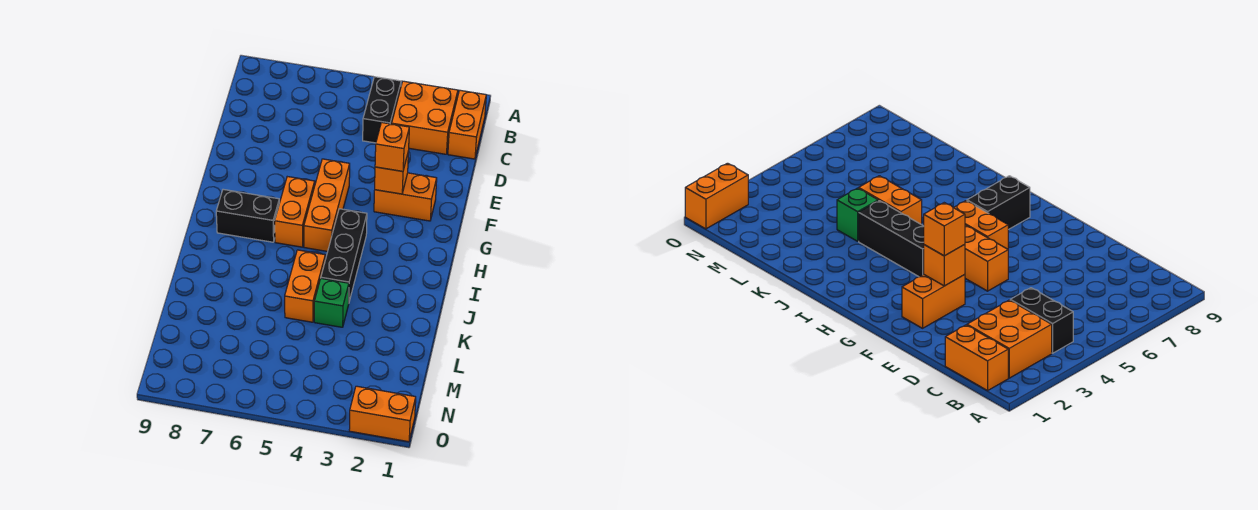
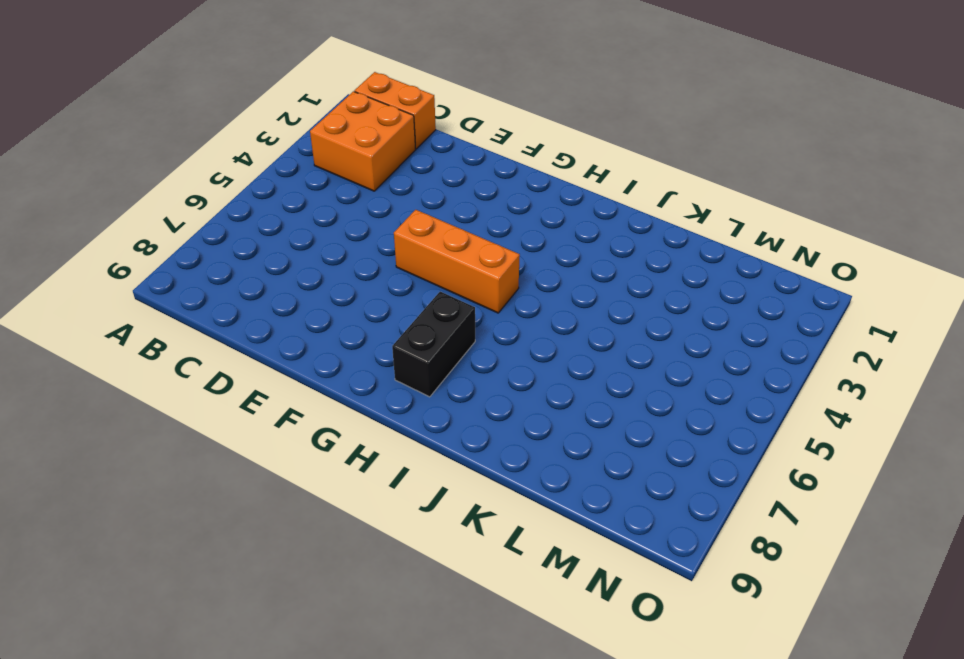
none -> black brick B4:C4 level 1
none -> orange brick F2:F3 level 1
none -> orange brick G6:H6 level 1

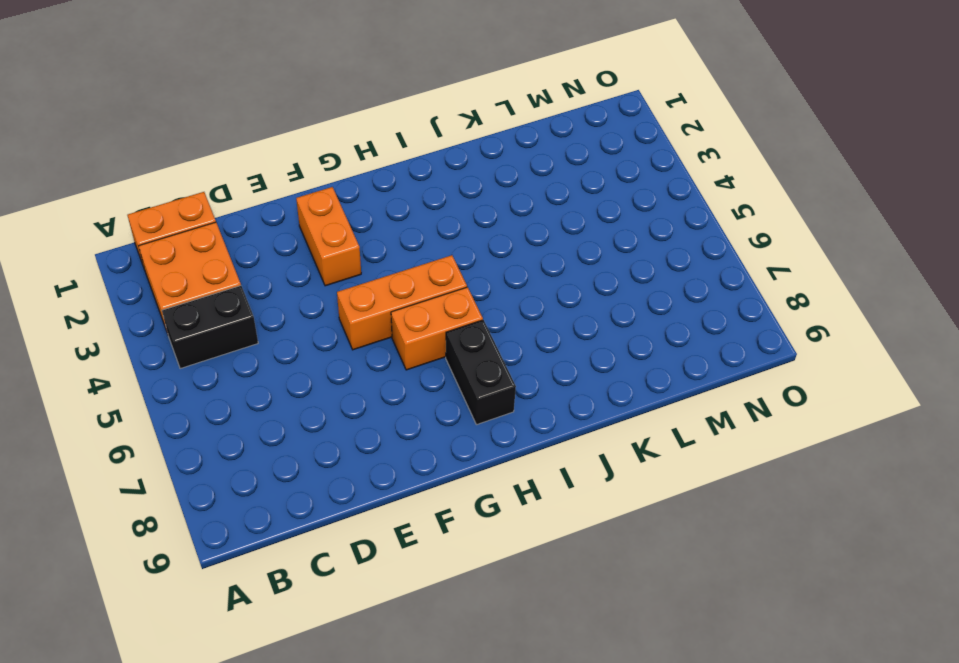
none -> black brick H4:J4 level 1
none -> orange brick J5:K5 level 1
none -> green brick K4 level 1

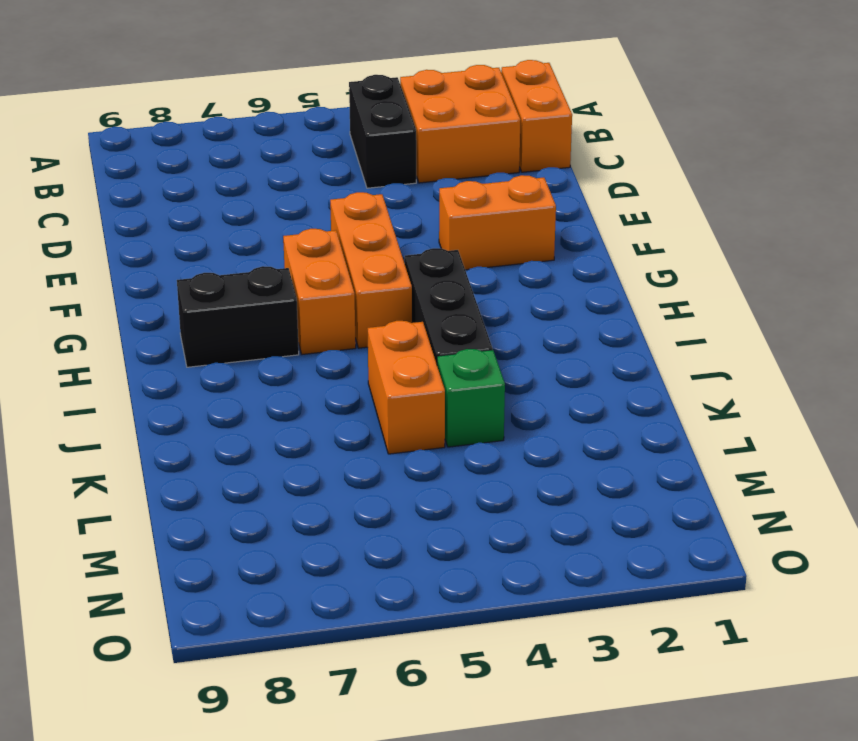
none -> orange brick O1:O2 level 1
none -> orange brick F3 level 2
none -> orange brick F3 level 3

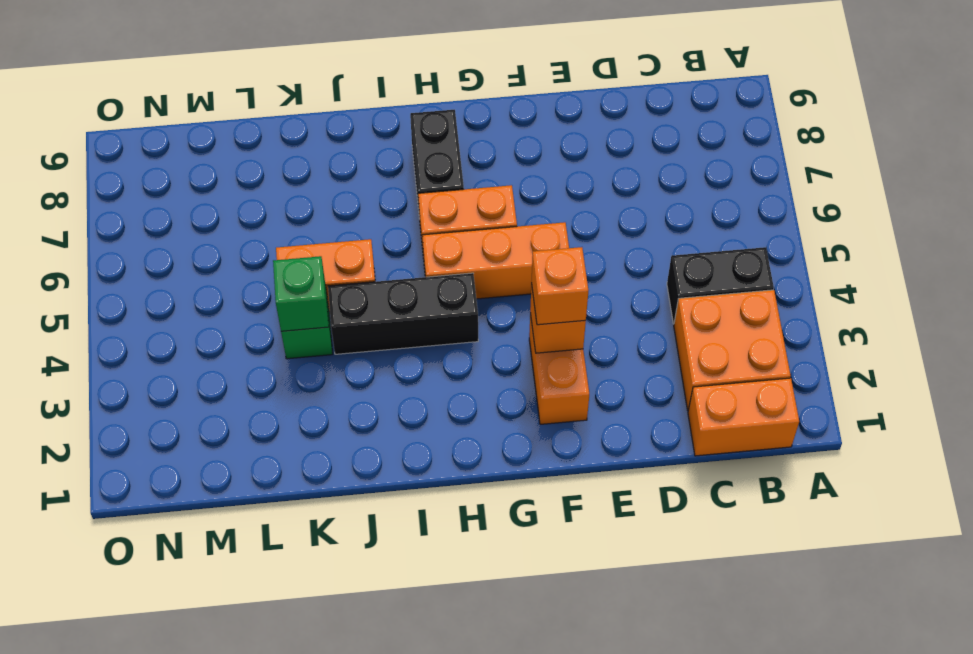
green brick K4 level 2 -> none
none -> orange brick O1:O2 level 1

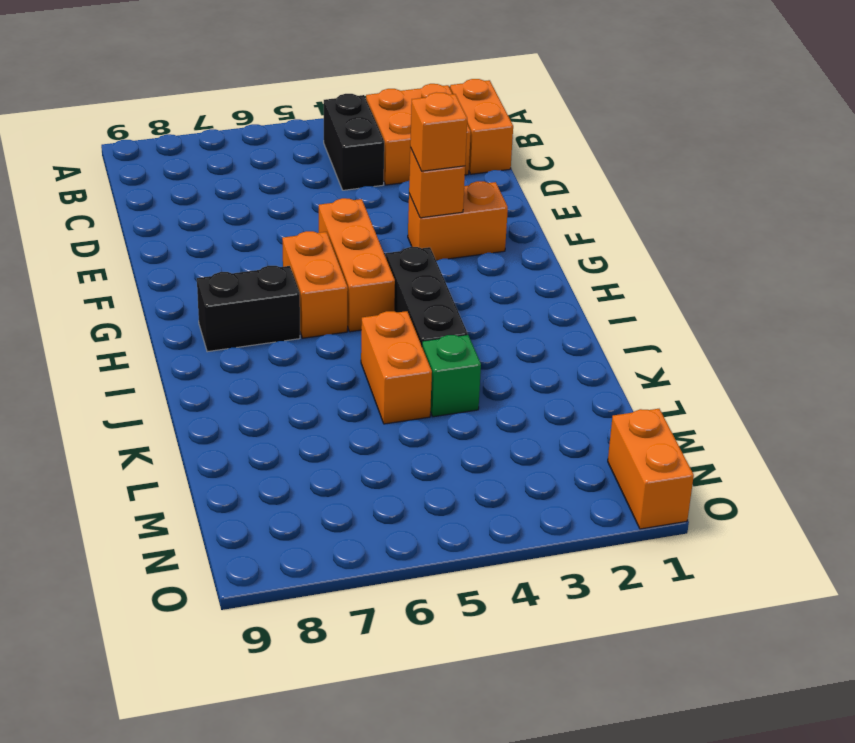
orange brick N1:O1 level 1 -> orange brick O1:O2 level 1

